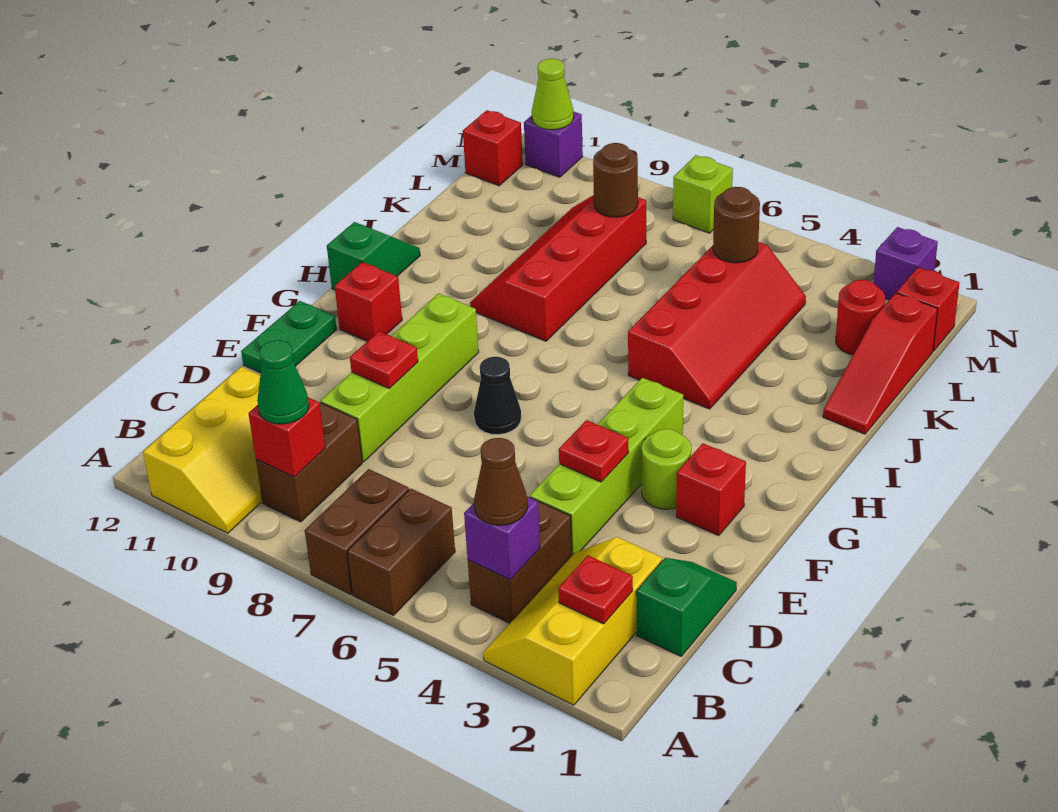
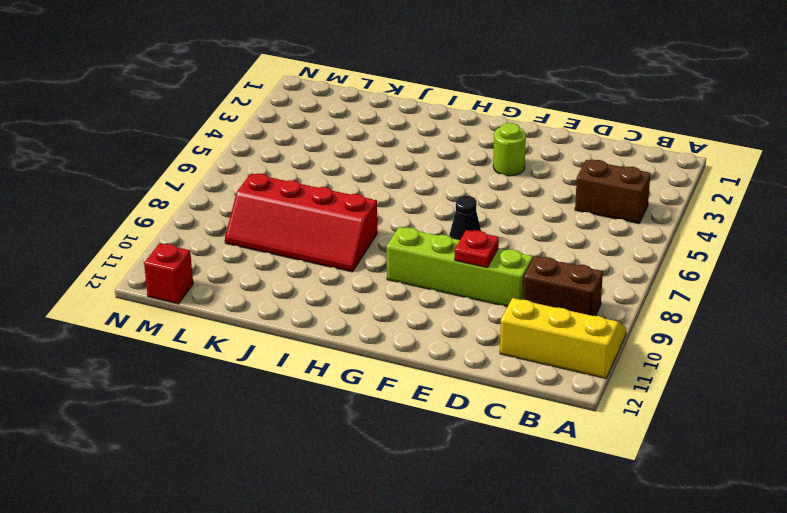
none -> yellow slope A2:C3 level 1 top 2
none -> brown brick A6:B6 level 1
none -> brown brick A7:B7 level 1
none -> green slope C1:D1 level 1 top C

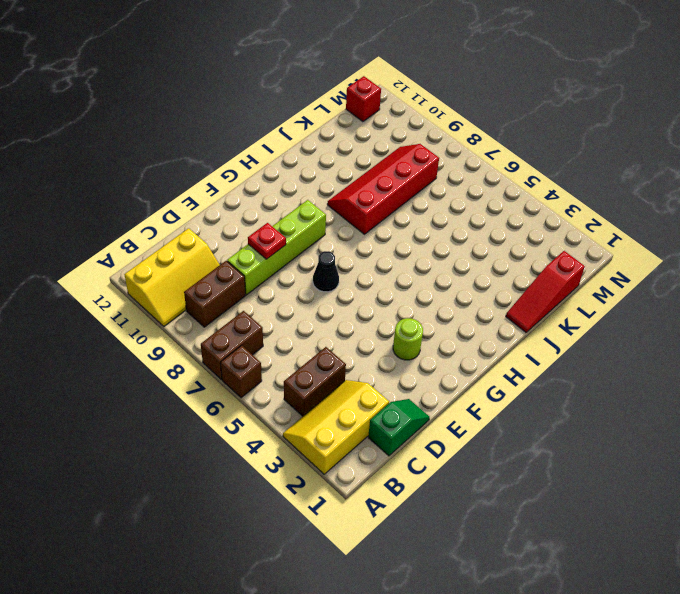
brown brick A6 level 1 -> brown brick A6:B6 level 1
none -> lime brick D4:G4 level 1
none -> green plate E12:F12 level 1
none -> red brick F2 level 1
none -> red brick G11 level 1

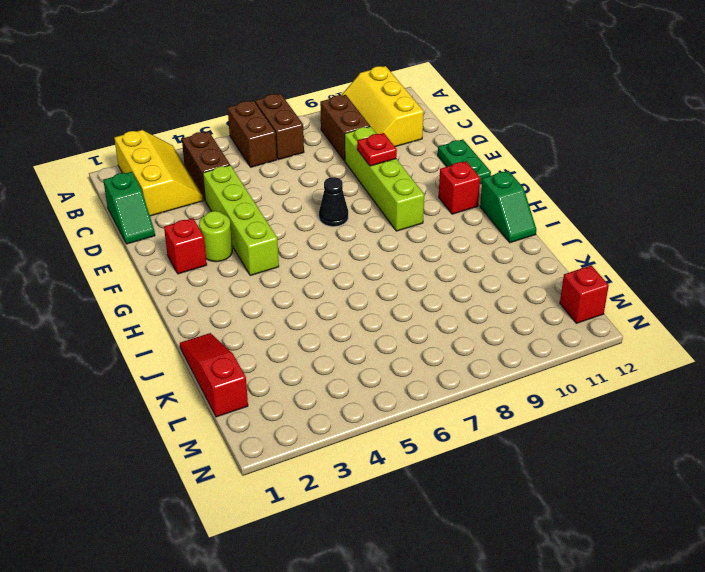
none -> red slope I4:L5 level 1 top 5
none -> red slope I8:L9 level 1 top 8
none -> red round brick L2 level 1
none -> red brick M1 level 1

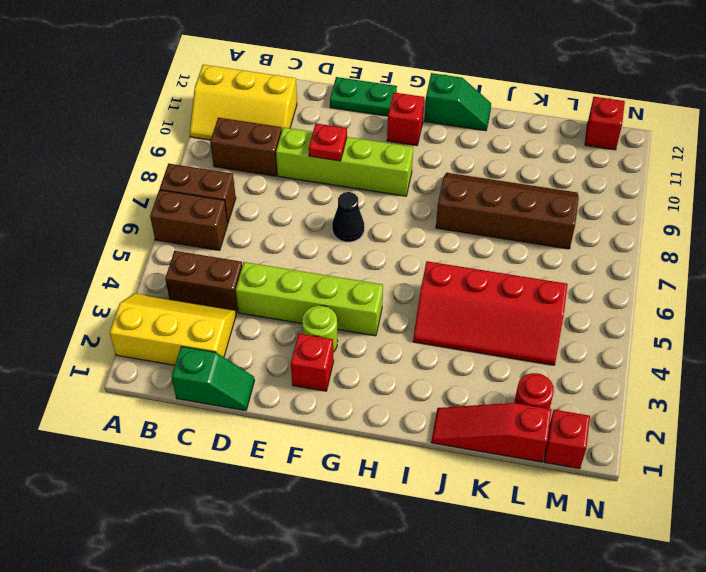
brown slope I8:L9 level 1 top 8 -> red slope I8:L9 level 1 top 8
none -> purple brick N2 level 1
none -> lime brick N7 level 1
none -> purple brick N11 level 1
none -> red plate B2 level 2

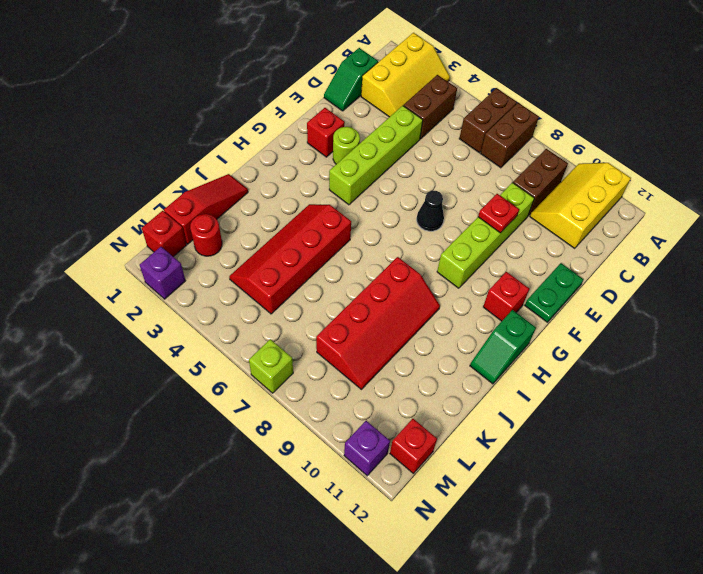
none -> red plate B2 level 2
none -> purple brick B4 level 2
none -> red brick B9 level 2
none -> red plate E4 level 2

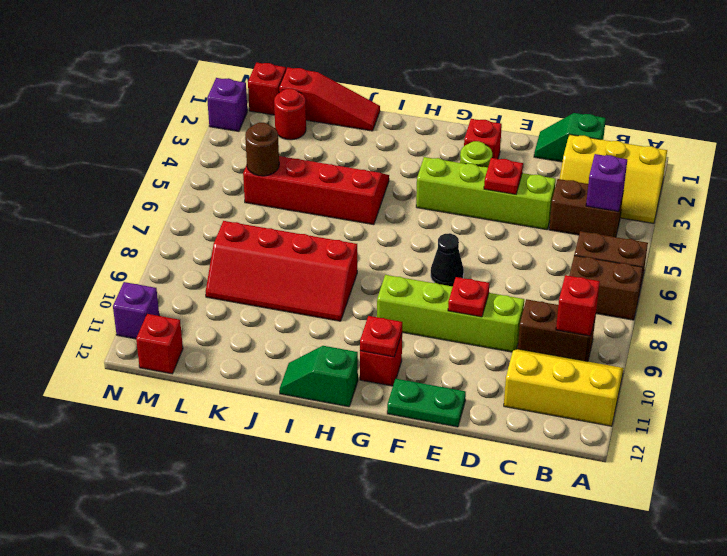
red plate G11 level 2 -> red plate B2 level 2
none -> lime brick N7 level 1
none -> brown round brick L8 level 2
none -> lime cone N11 level 2
none -> brown cone B4 level 3

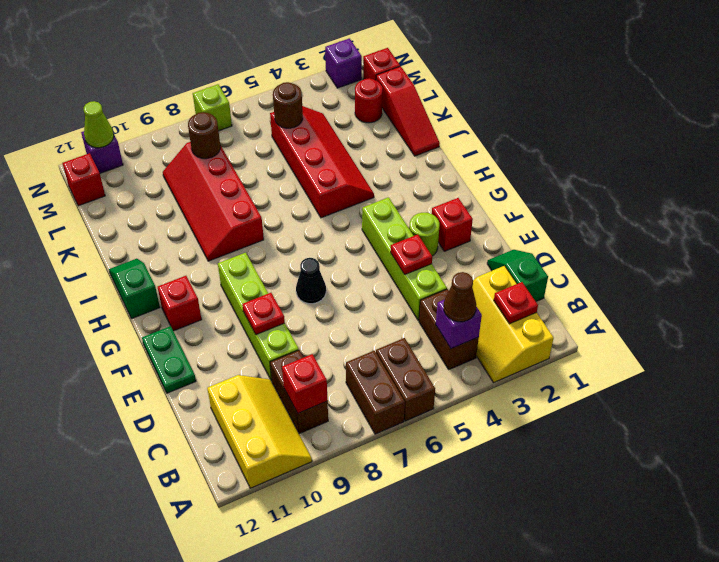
none -> green cone B9 level 3

